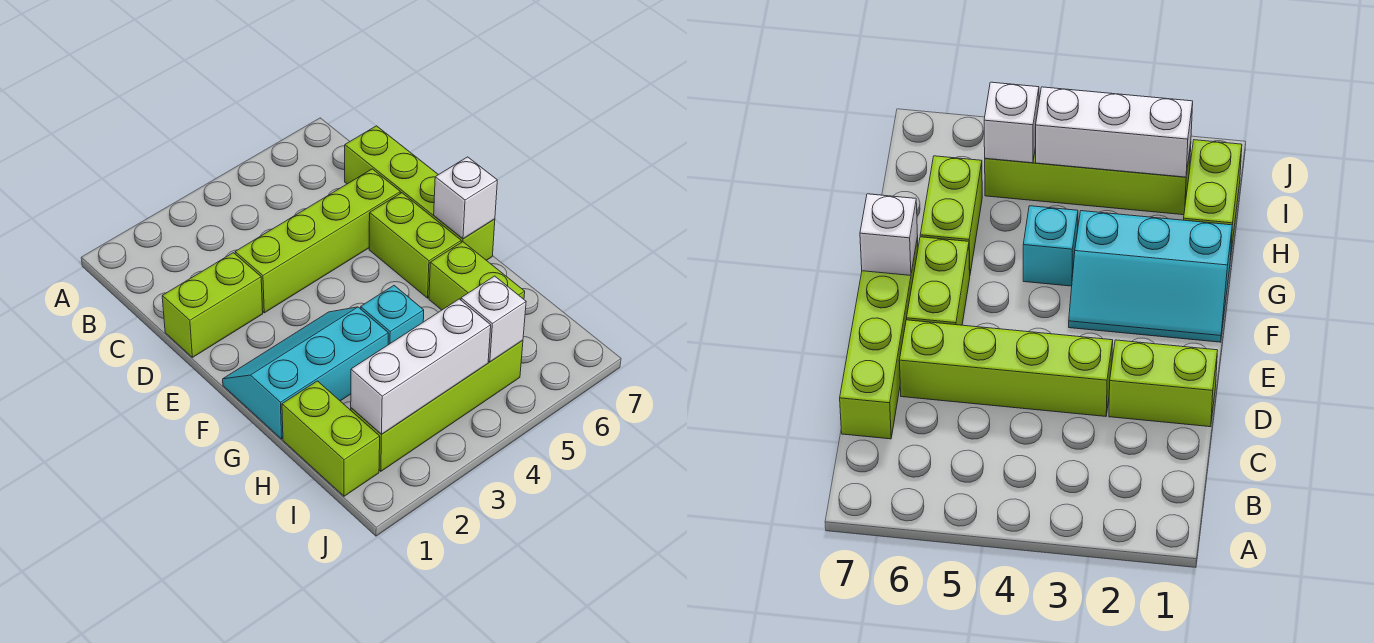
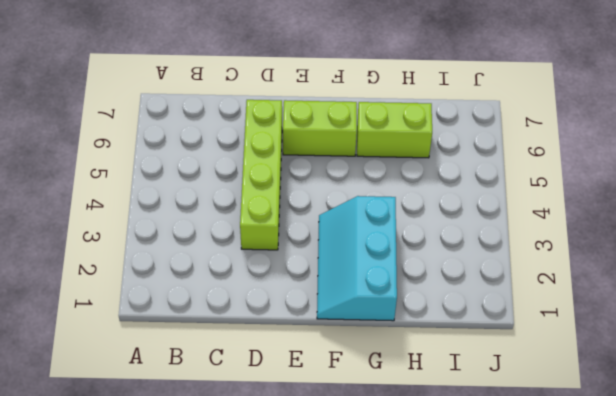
none -> lime brick C7:F7 level 1
none -> lime brick D1:D2 level 1
none -> cyan brick G4 level 1

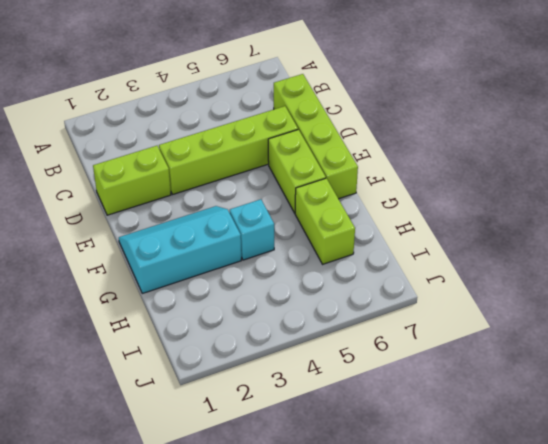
none -> lime brick H1:I1 level 1
none -> lime brick I2:I5 level 1
none -> white brick F7 level 2

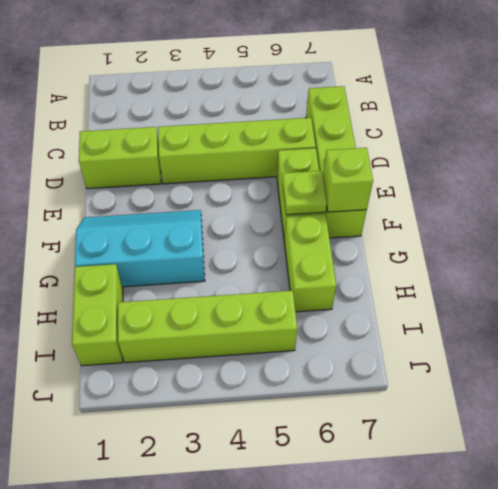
lime plate F6 level 2 -> none
lime brick F7 level 2 -> white brick F7 level 2
none -> cyan brick G4 level 1
none -> white brick I2:I4 level 2
none -> white brick I5 level 2

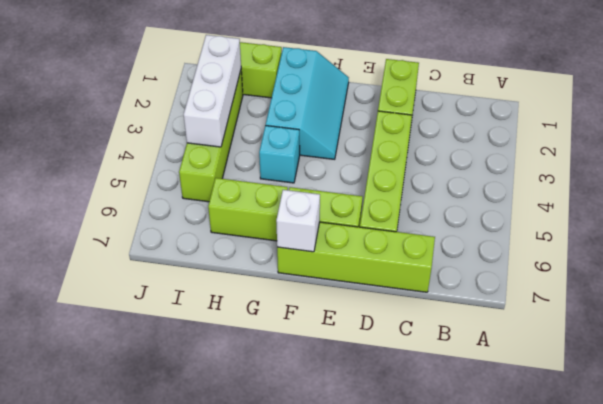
none -> white brick I5 level 2

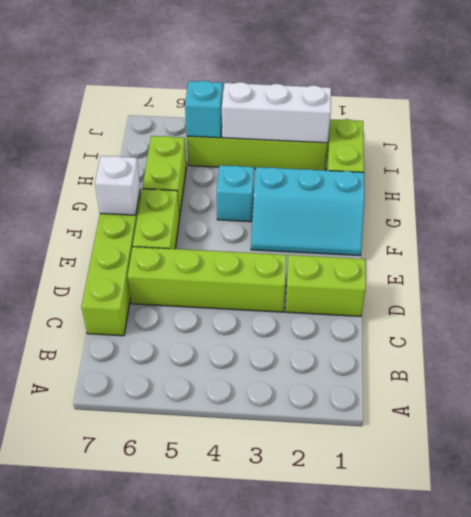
cyan brick I5 level 2 -> white brick I5 level 2

